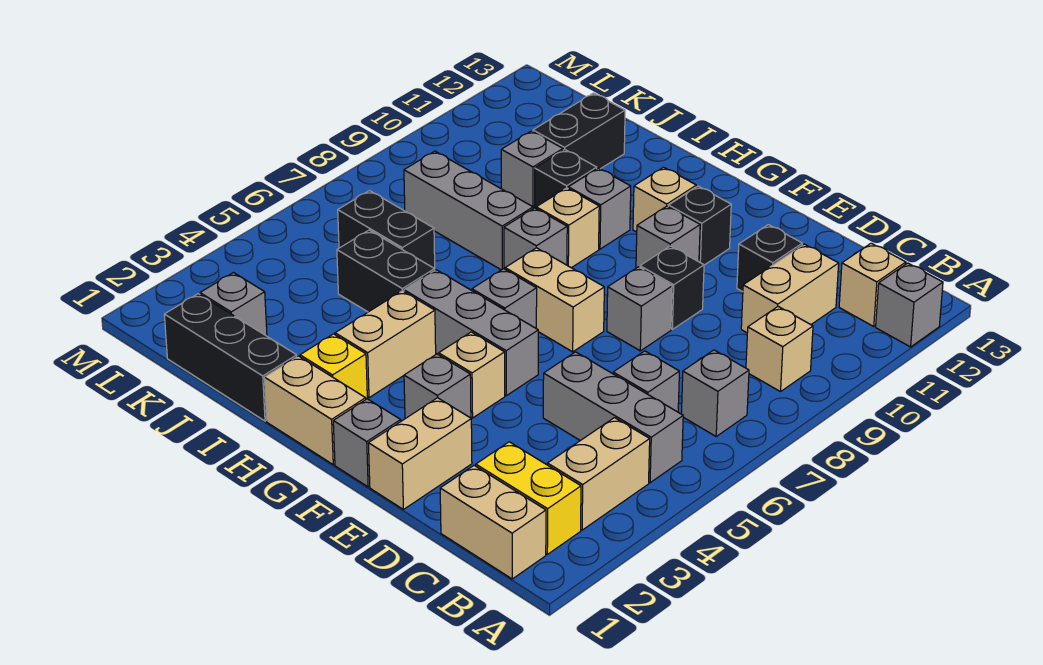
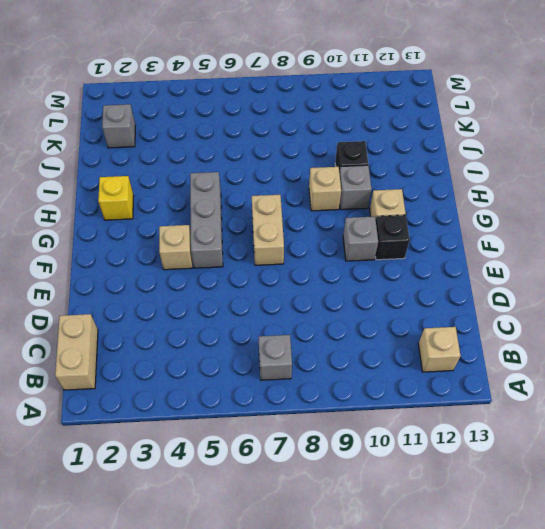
none -> grey brick A12 level 1
none -> yellow brick B2:C2 level 1
none -> tan brick B3:B4 level 1
none -> grey brick B5:D5 level 1

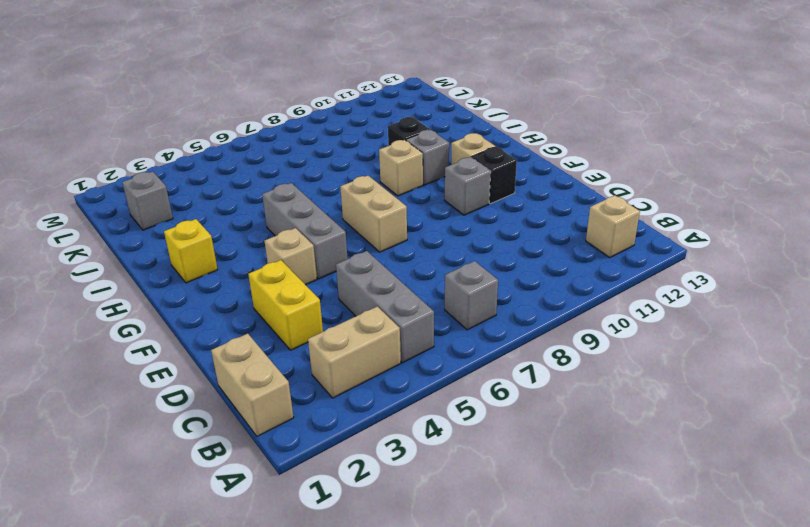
yellow brick D3:E3 level 1 -> yellow brick B2:C2 level 1
none -> grey brick A12 level 1
none -> tan brick B9 level 1
none -> grey brick C6 level 1
none -> tan brick C10:C11 level 1

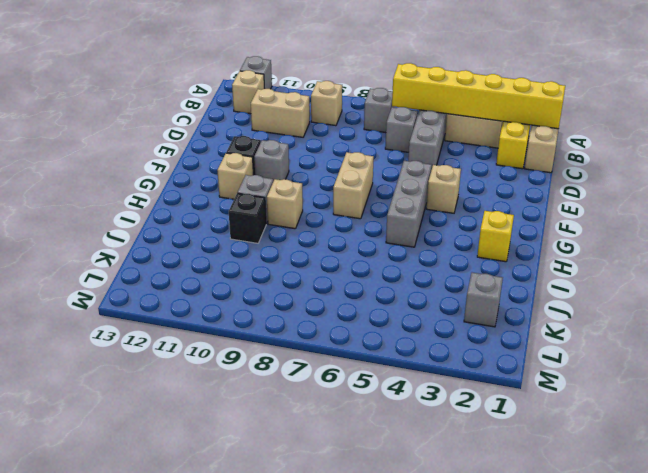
yellow brick B1:B6 level 2 -> none
none -> black brick D11 level 1
none -> tan brick E1:E2 level 1
none -> grey brick E8 level 1
none -> black brick E9 level 1

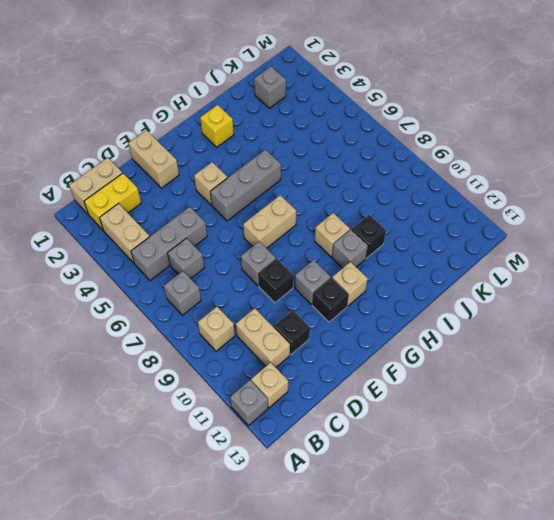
none -> grey brick F1 level 1
none -> grey brick F3 level 1
none -> tan brick G1:H1 level 1
none -> grey brick G6 level 1

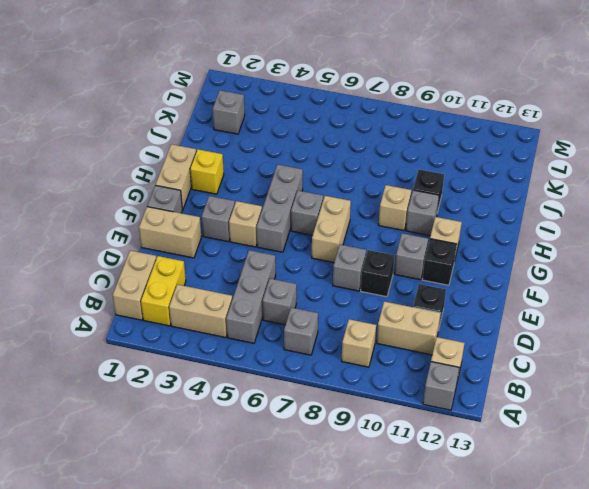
none -> tan brick H3:H4 level 1
none -> grey brick H8 level 1
none -> black brick I1:K1 level 1
none -> black brick I5:J5 level 1

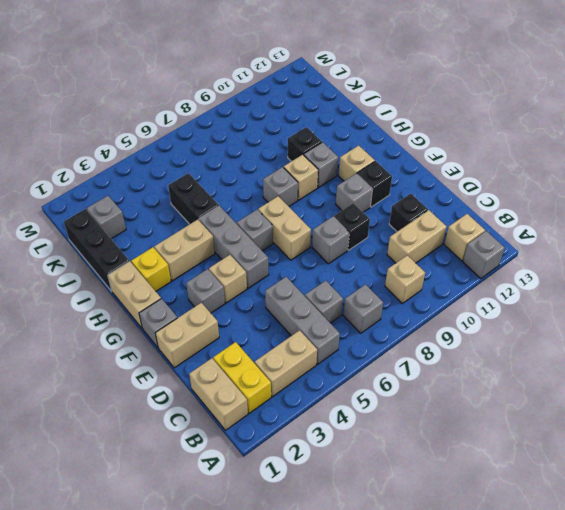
none -> grey brick I8:K8 level 1
none -> black brick J6:K6 level 1
none -> grey brick J10 level 1
none -> black brick J11:J12 level 1

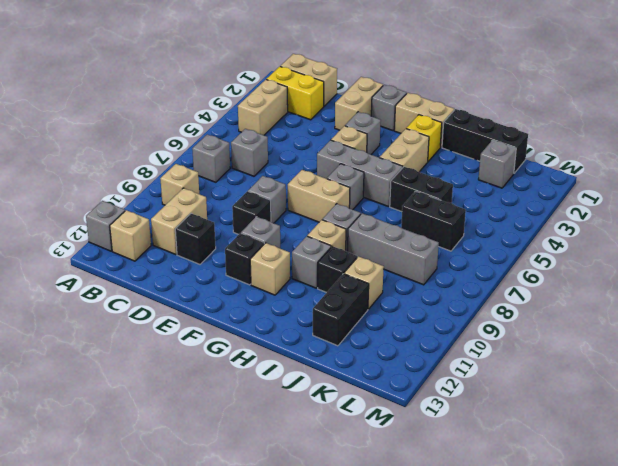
tan brick J10 level 1 -> grey brick J10 level 1
none -> grey brick B5:D5 level 1

